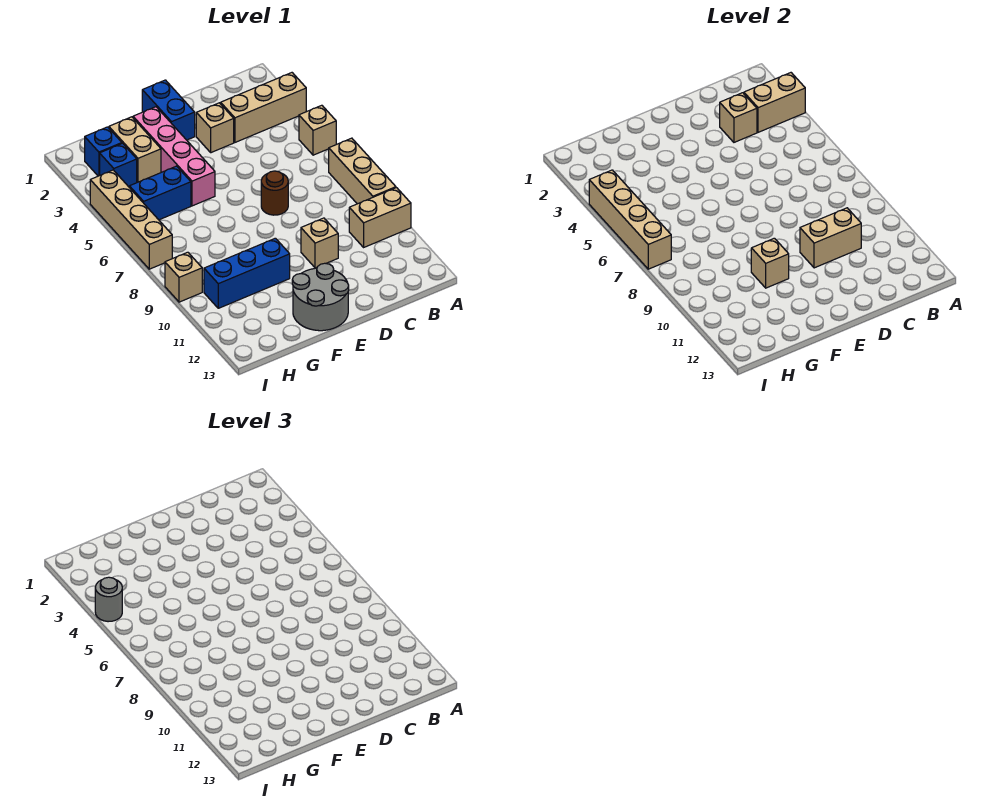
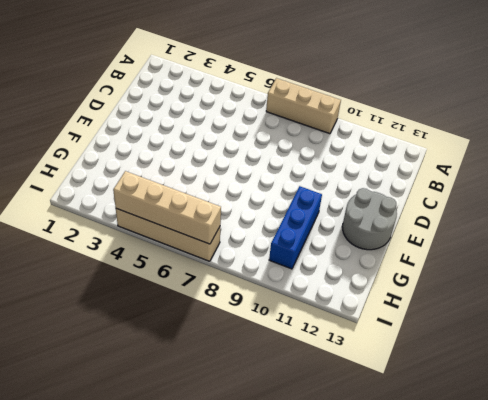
none -> tan brick A3:C3 level 1
none -> tan brick A5 level 1
none -> tan brick A10:B10 level 1

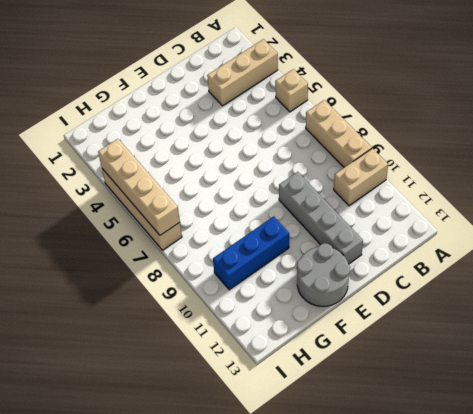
grey brick D9:D12 level 1 -> tan brick D10 level 1
none -> tan brick D3 level 1
none -> brown round brick D7 level 1
none -> blue brick E1:E2 level 1

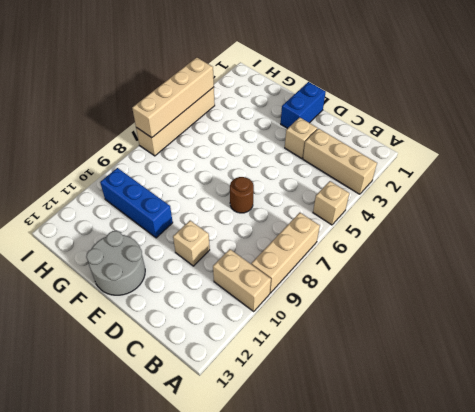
none -> pink brick F2:F5 level 1
none -> tan brick G2:G3 level 1
none -> blue brick G5:H5 level 1

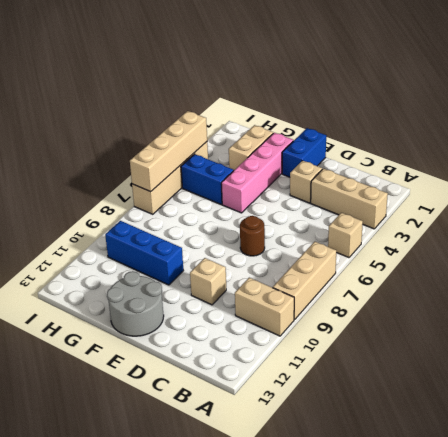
none -> blue brick H2 level 1
none -> blue brick H3 level 1
none -> tan brick I9 level 1

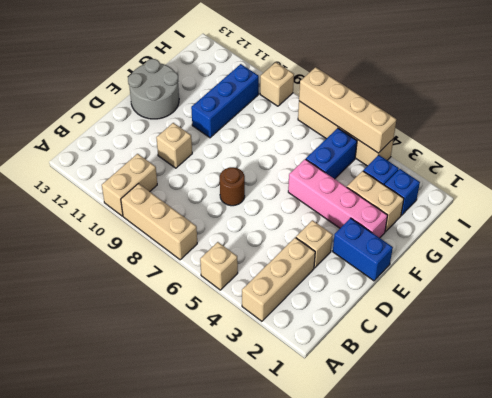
none -> tan brick A3:B3 level 2
none -> tan brick C3 level 2
none -> tan brick C10:D10 level 2

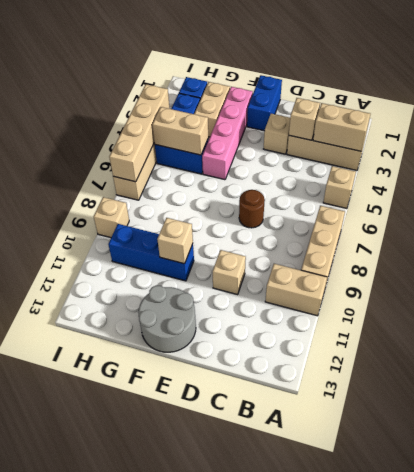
tan brick G5:H5 level 2 -> tan brick C10:D10 level 2
none -> grey round brick I4 level 3

